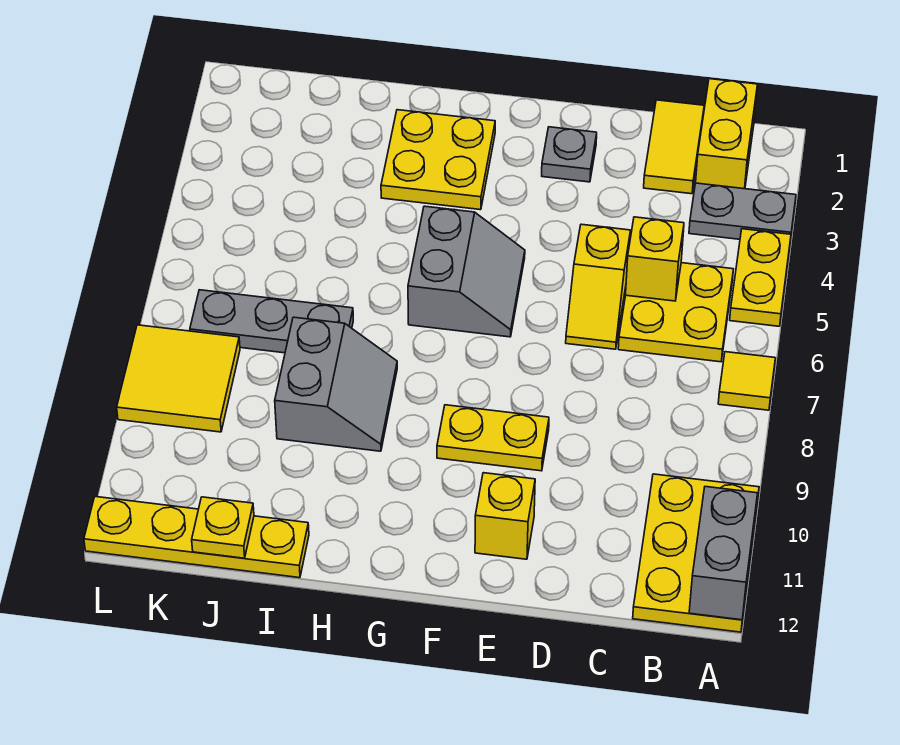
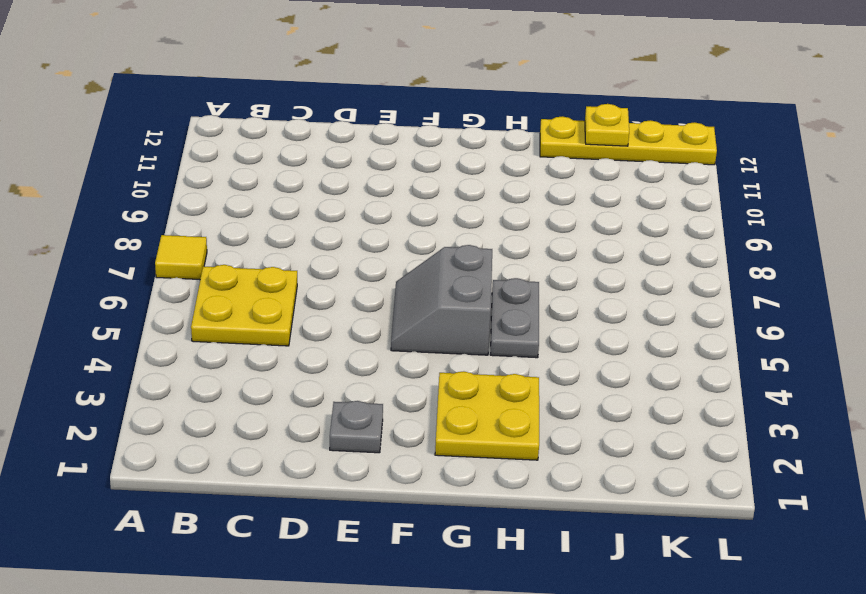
grey plate H5:H6 level 1 -> grey plate A3:B3 level 1
none -> yellow plate A4:A5 level 1
none -> yellow plate A10:B12 level 1
none -> yellow brick B1:B2 level 1

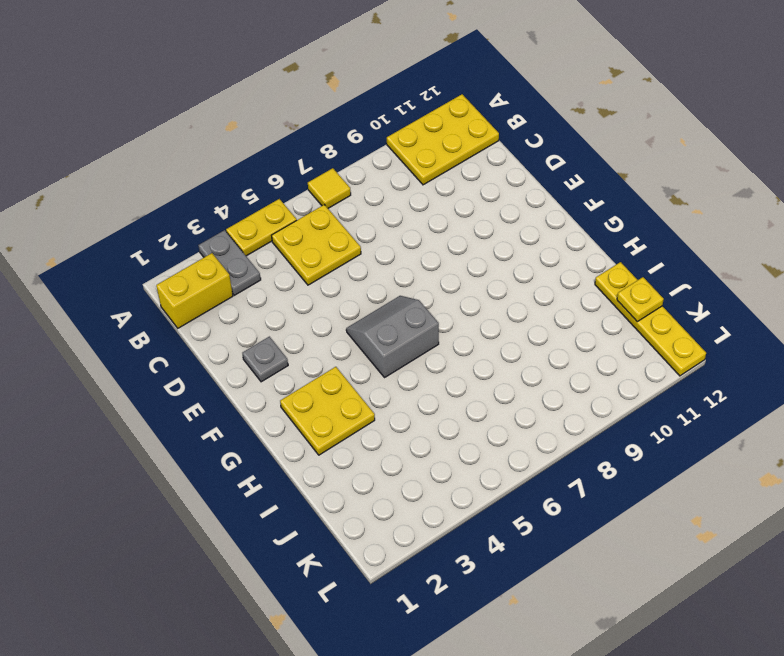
none -> yellow tile C1:C2 level 1
none -> yellow slope D5:D6 level 1 top 5
none -> yellow plate E9:F9 level 1

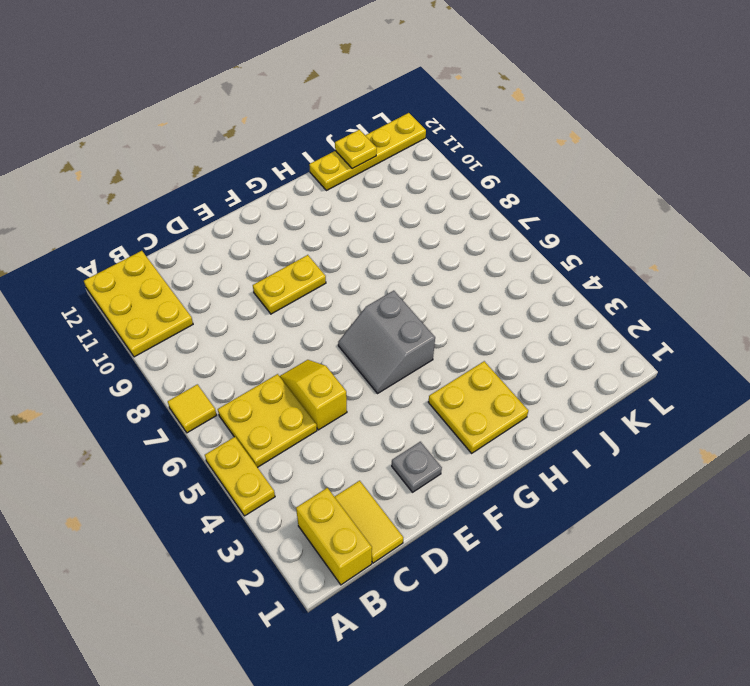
none -> grey plate A3:B3 level 1
none -> yellow brick E11 level 1
none -> grey slope H8:I9 level 1 top I

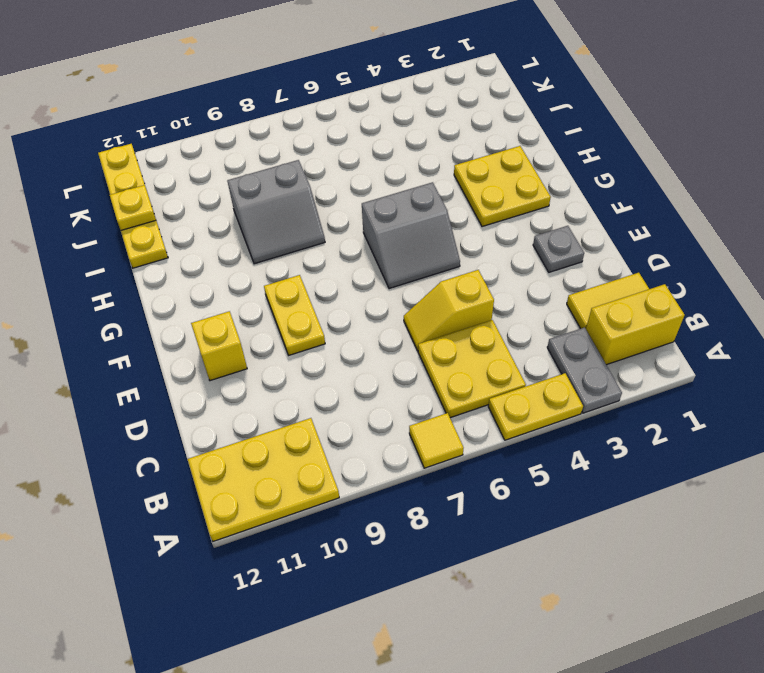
none -> grey plate I7:K7 level 1
none -> yellow tile K8:L9 level 1
none -> grey brick A11:A12 level 2

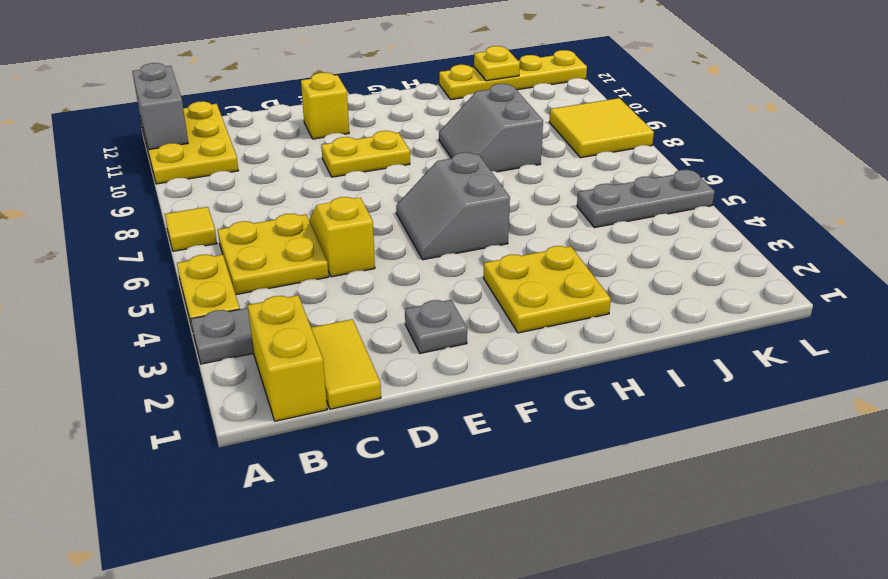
grey plate J5:L5 level 1 -> grey plate I7:K7 level 1
none -> yellow brick C5 level 2

